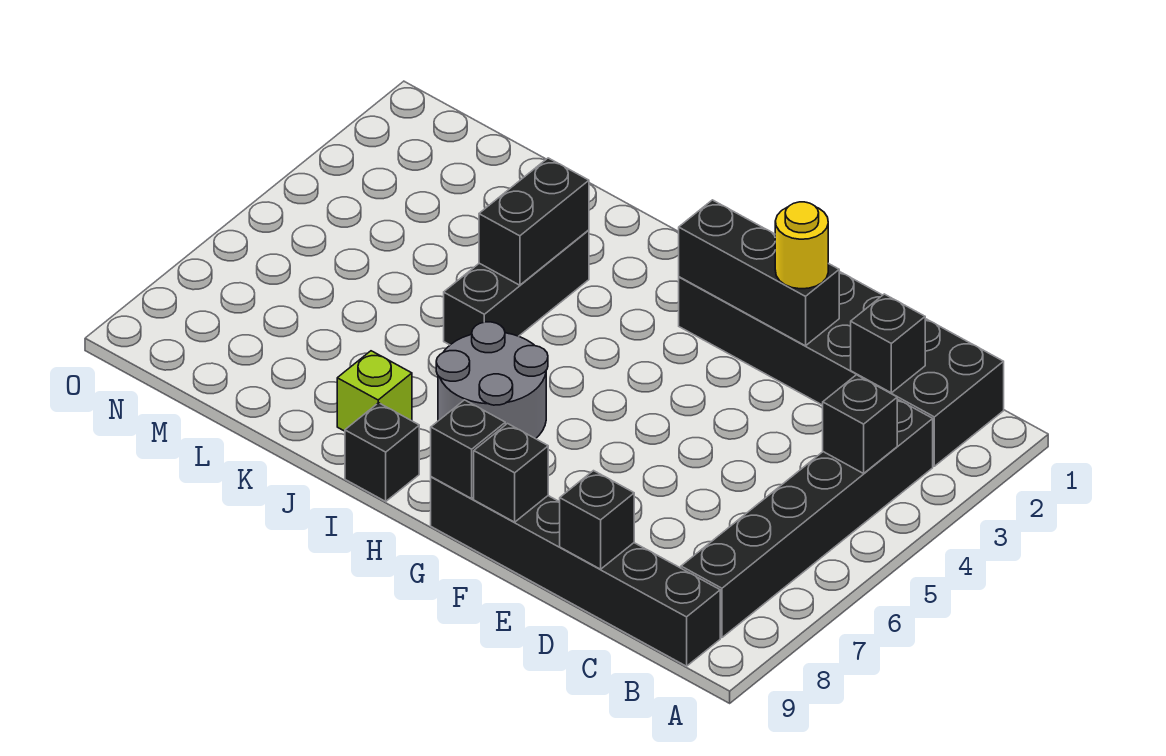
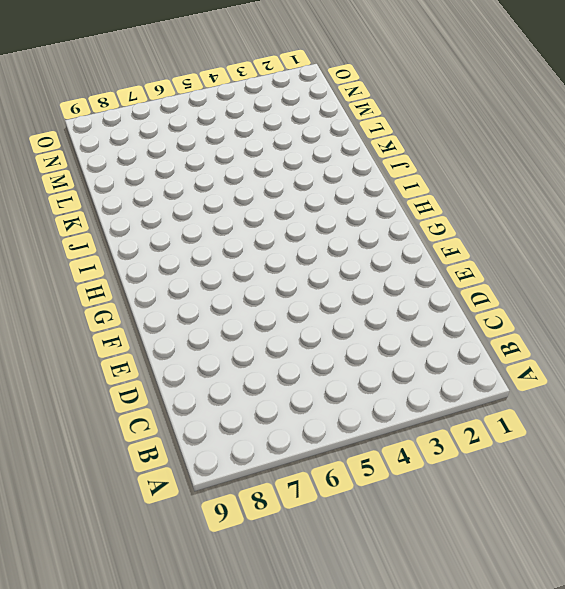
none -> black brick B1:G2 level 1
none -> black brick B3:B8 level 1
none -> black brick B9:G9 level 1

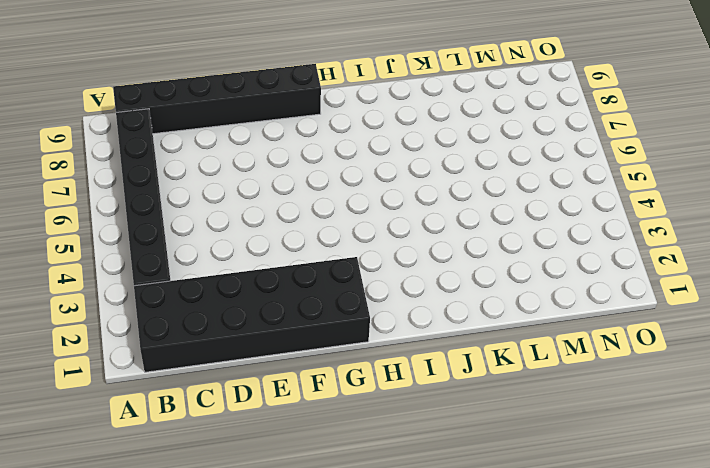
none -> grey round brick H6:I7 level 1
none -> black brick I9 level 1
none -> black brick J3:J5 level 1

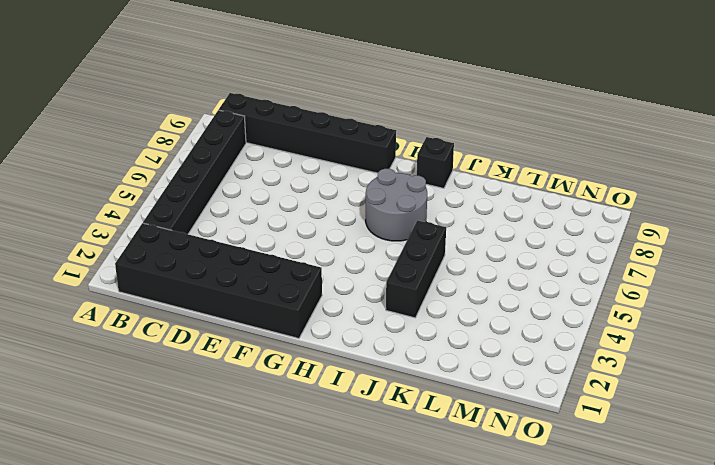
none -> lime brick J8 level 1
none -> black brick B4 level 2
none -> black brick C2 level 2

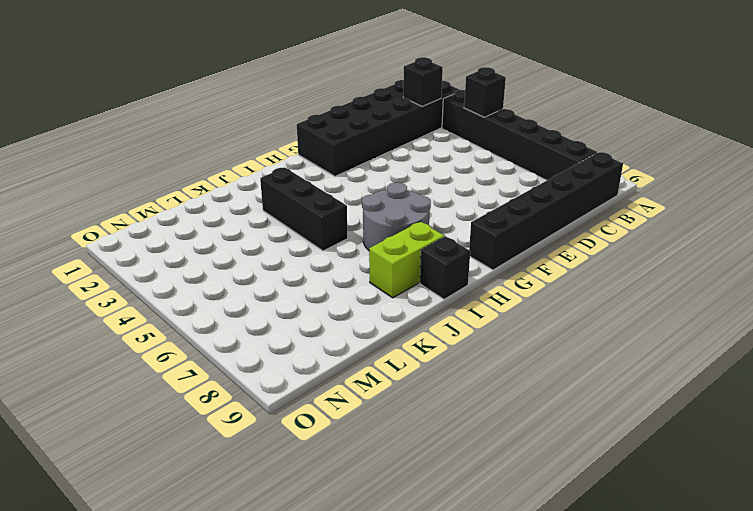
lime brick I8:J8 level 1 -> lime brick J8 level 1
none -> black brick D9 level 2
none -> black brick E2:G2 level 2
none -> black brick F9 level 2

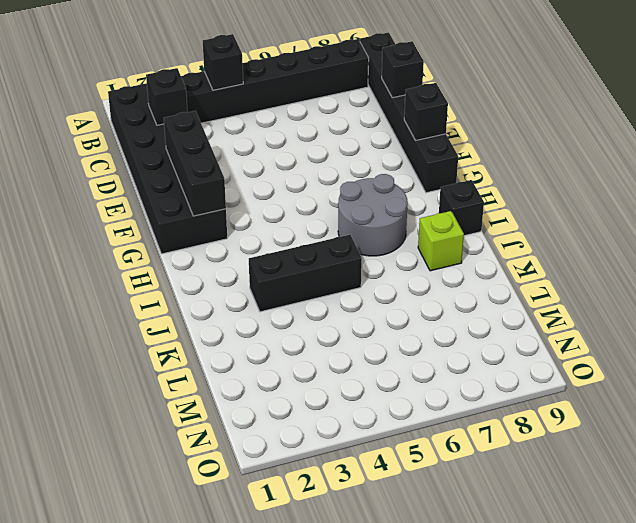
none -> black brick G9 level 2
none -> black brick J3:J4 level 2
none -> yellow round brick E2 level 3

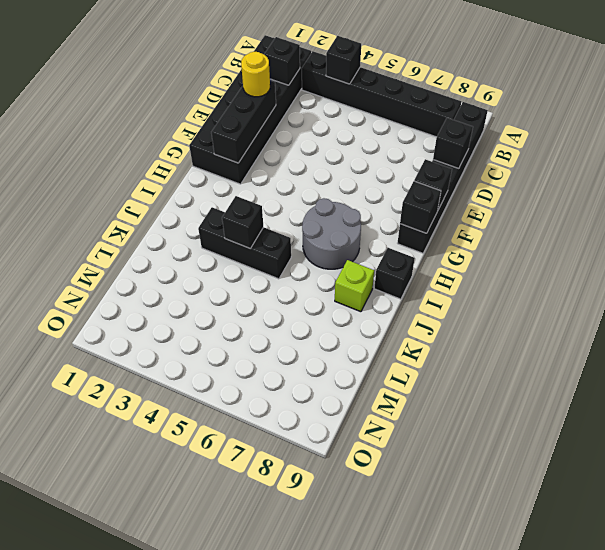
black brick J4 level 2 -> black brick J3:J4 level 2

